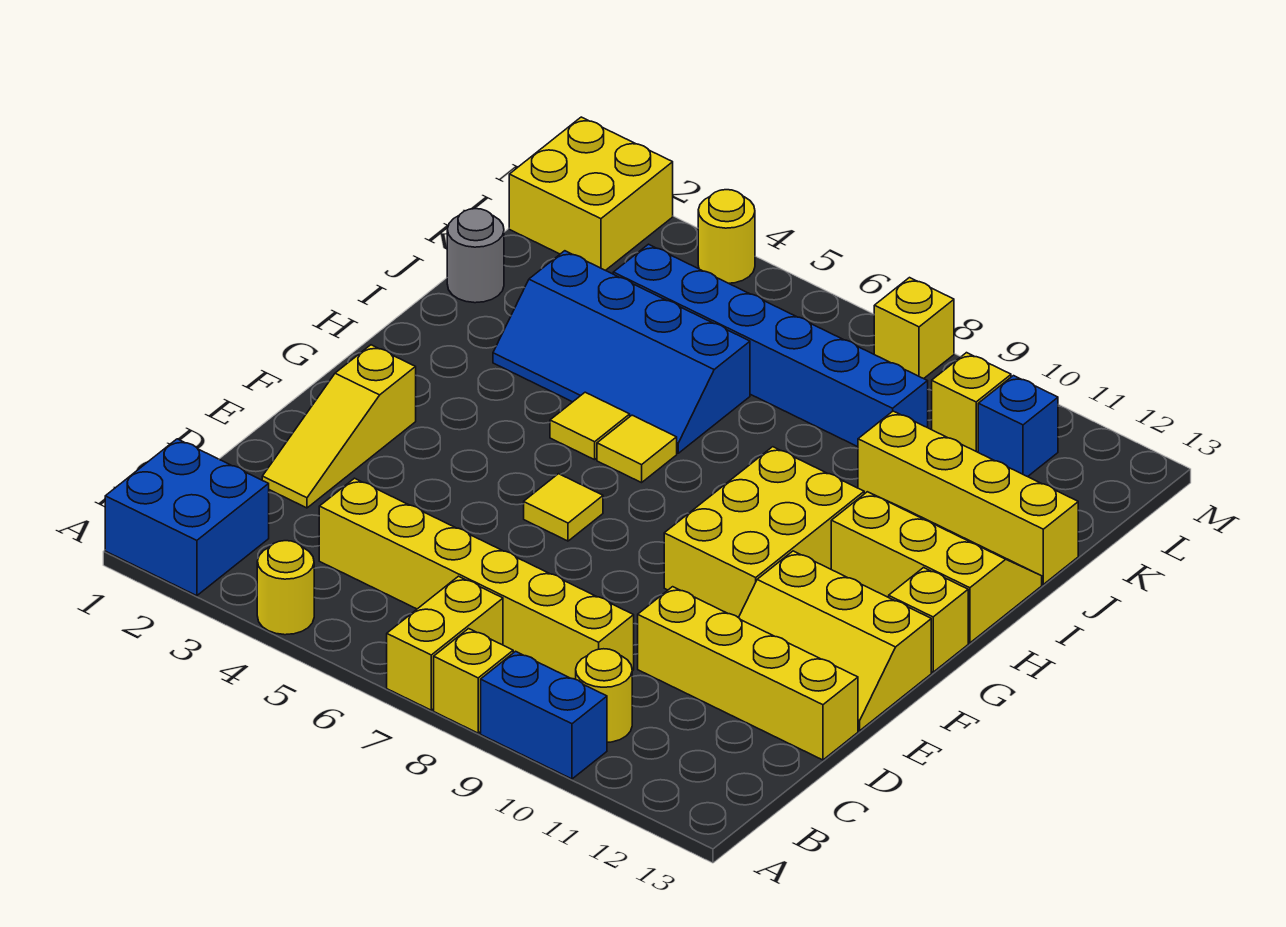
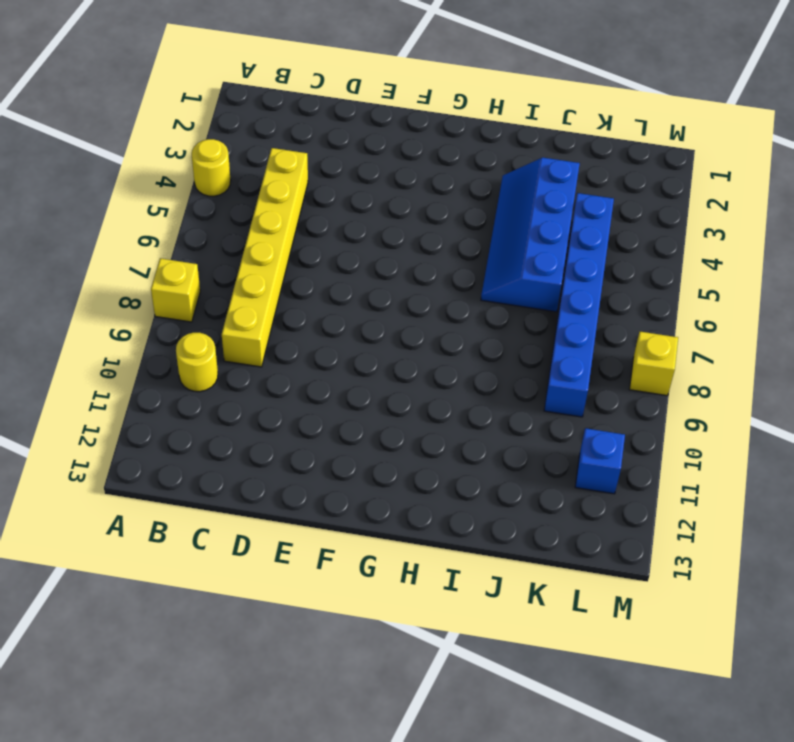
none -> blue brick A1:B2 level 1
none -> yellow brick A7:B7 level 1
none -> blue brick A9:A10 level 1

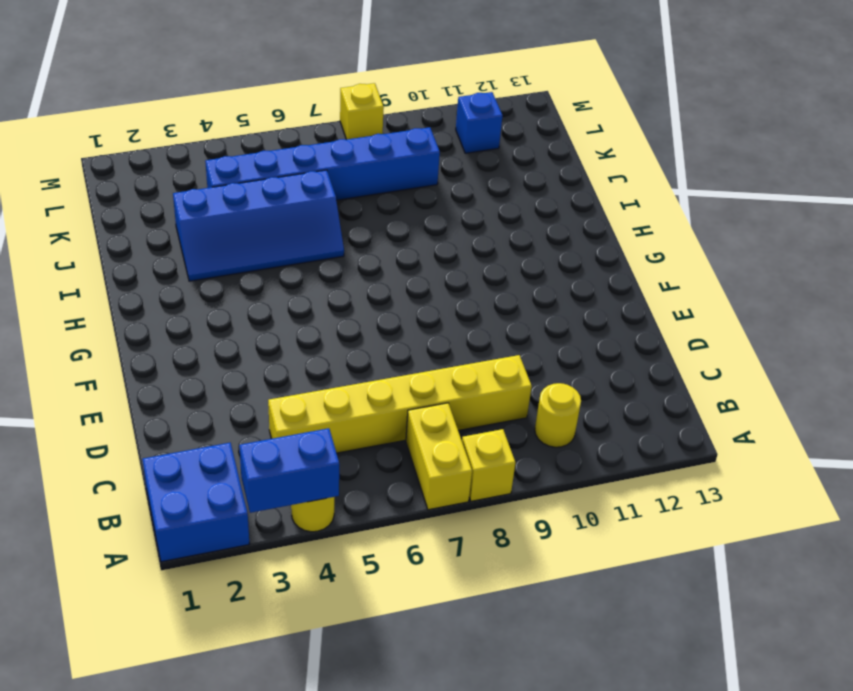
blue brick A3:A4 level 2 -> blue brick A9:A10 level 1
none -> yellow slope D2:F2 level 1 top F
none -> yellow brick D10:D13 level 1
none -> yellow slope E11:F13 level 1 top F

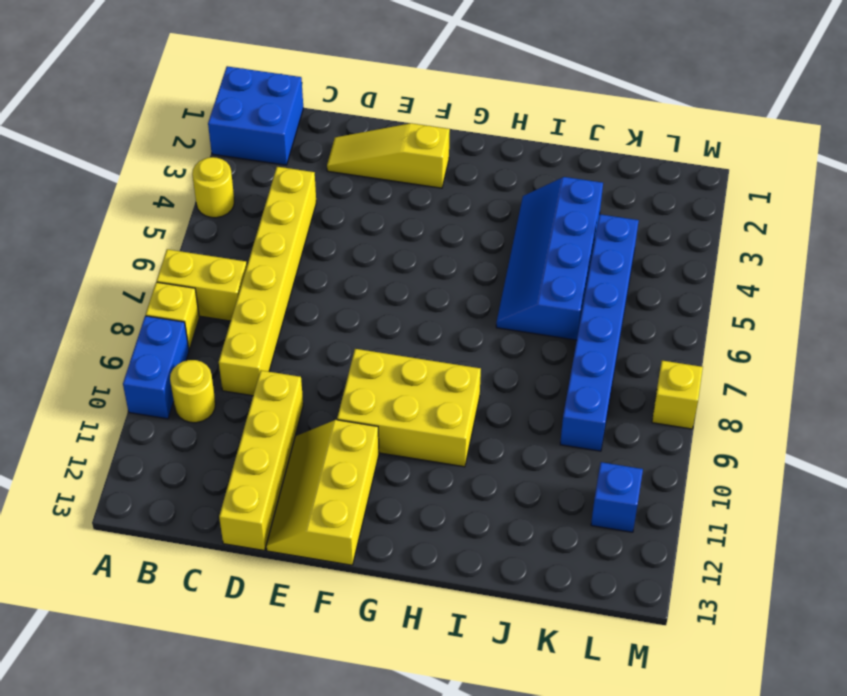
none -> yellow tile F6 level 1
none -> yellow brick G13 level 1
none -> yellow tile H5 level 1

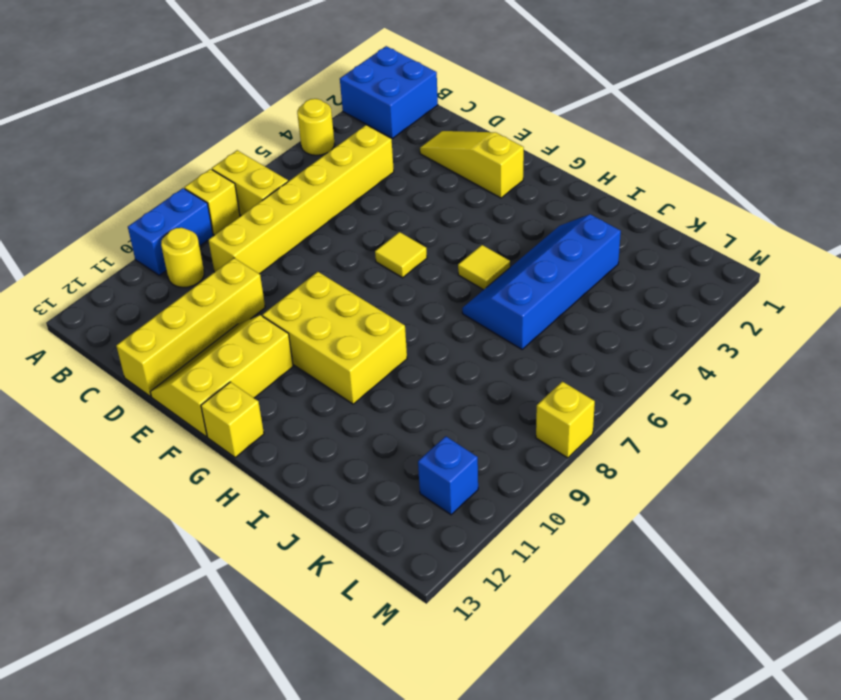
none -> yellow tile H6 level 1
none -> yellow slope H11:I13 level 1 top H
none -> grey round brick J1 level 1

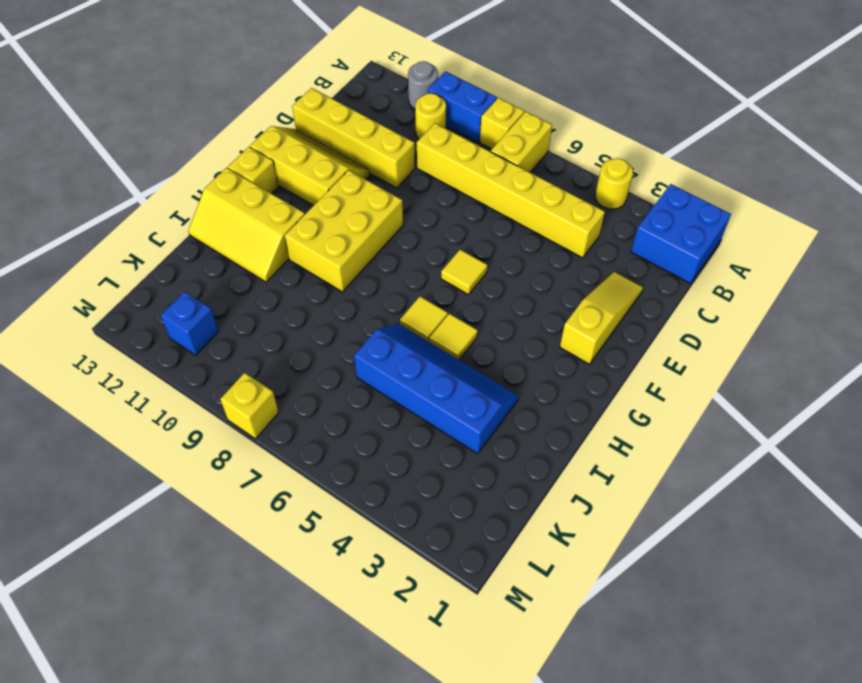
grey round brick A11 level 1 -> grey round brick J1 level 1
none -> yellow brick J10:J13 level 1
none -> blue brick K4:K9 level 1
none -> yellow brick L1:M2 level 1

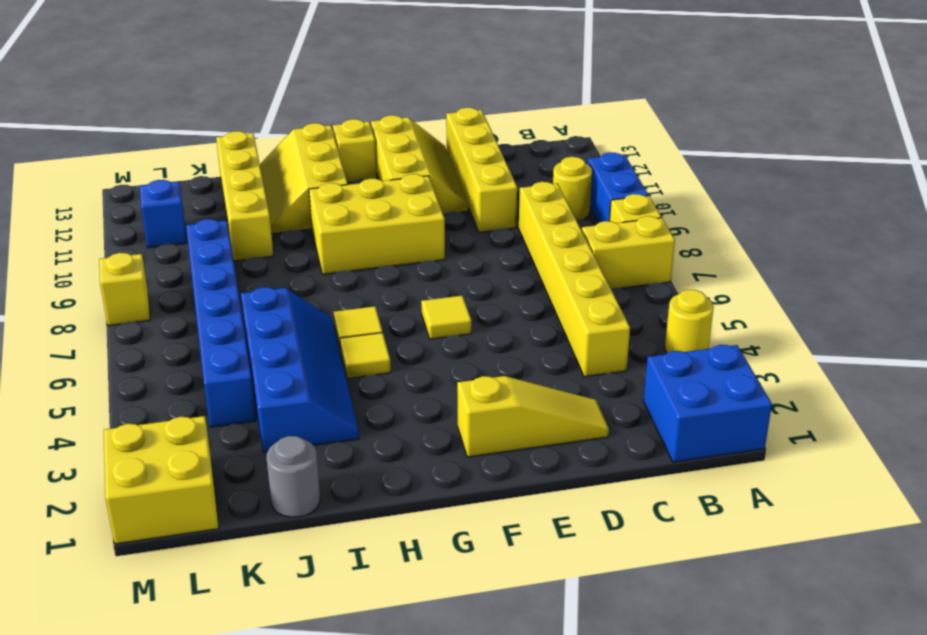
none -> yellow brick L10 level 1
none -> yellow round brick M4 level 1

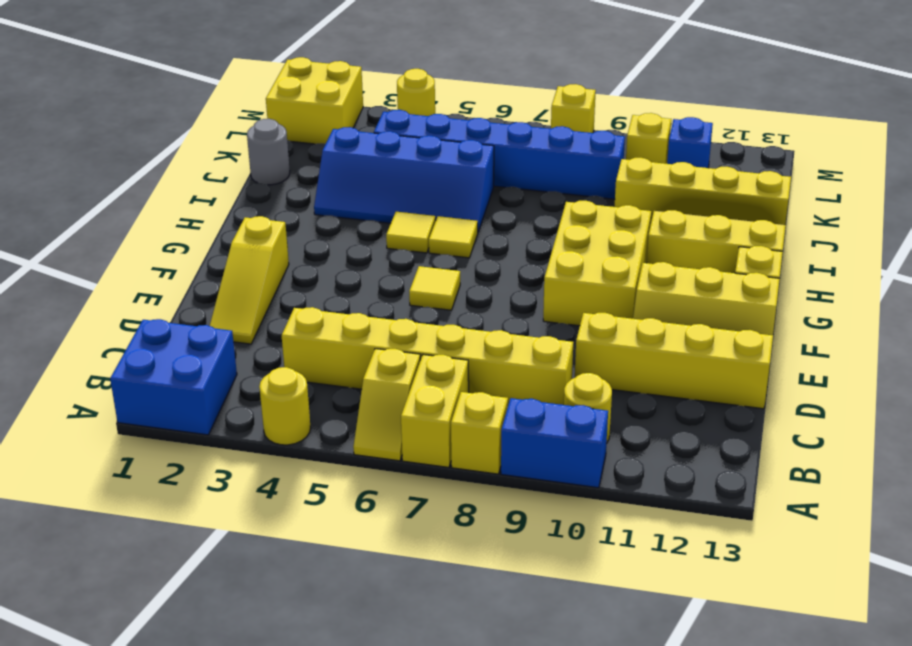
yellow slope A6:B6 level 1 top B -> none

